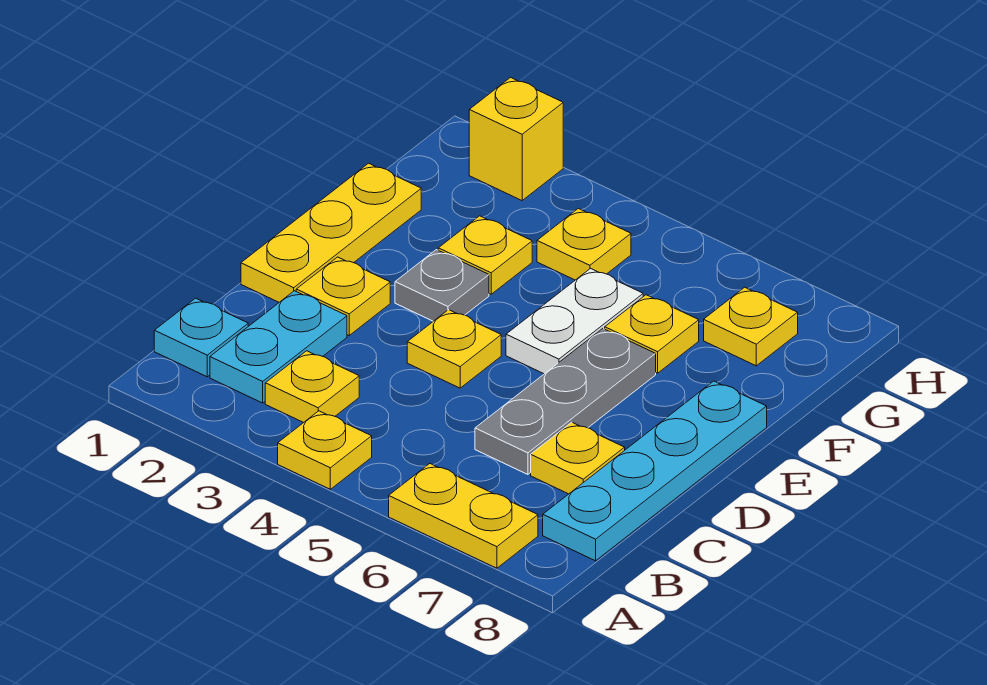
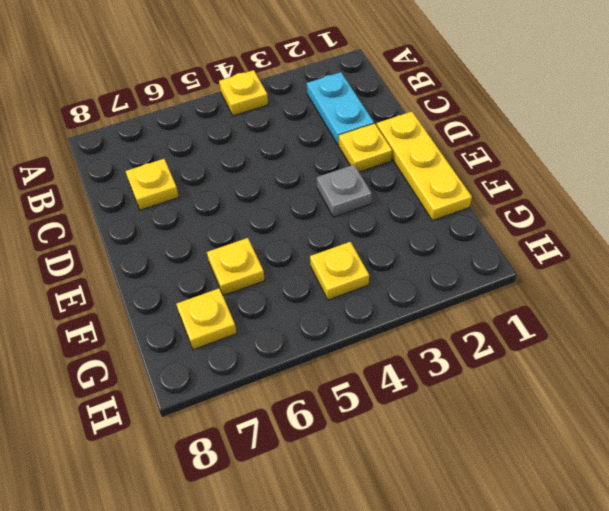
none -> yellow plate A6:A7 level 1
none -> cyan plate B1 level 1
none -> yellow plate B3 level 1

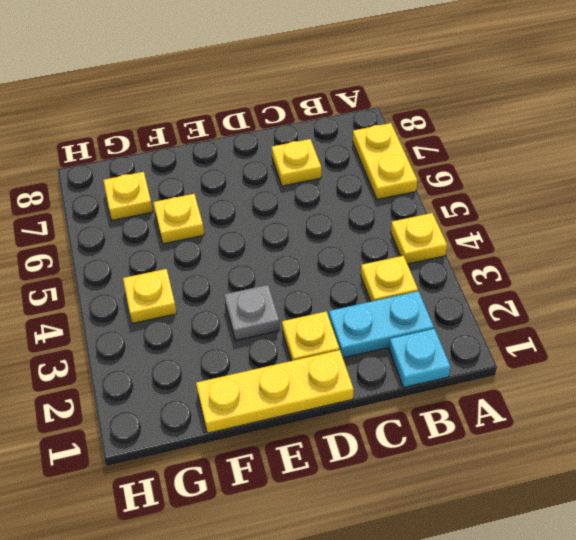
none -> cyan plate B8:E8 level 1
none -> grey plate C6:E6 level 1
none -> yellow plate D4 level 1

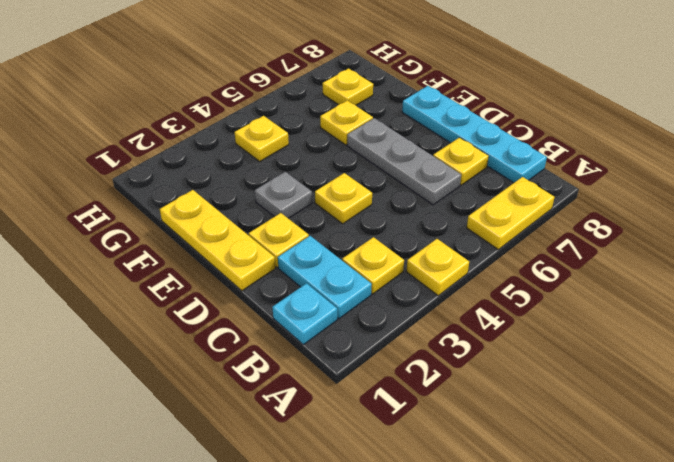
none -> white plate E5:F5 level 1
none -> yellow plate F3 level 1
none -> yellow brick H2 level 1

